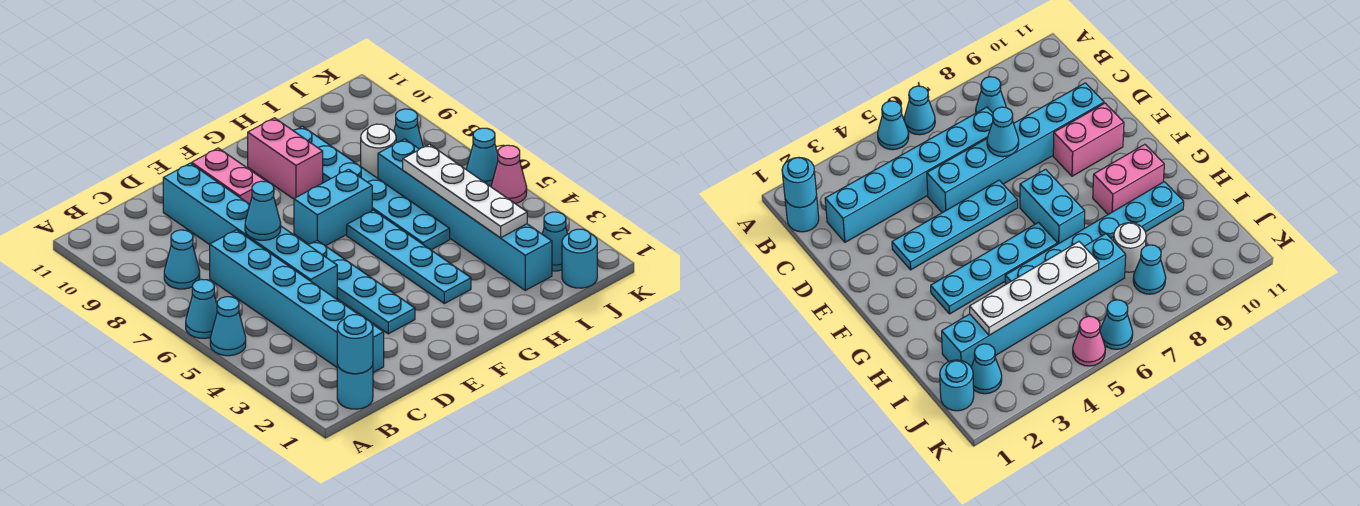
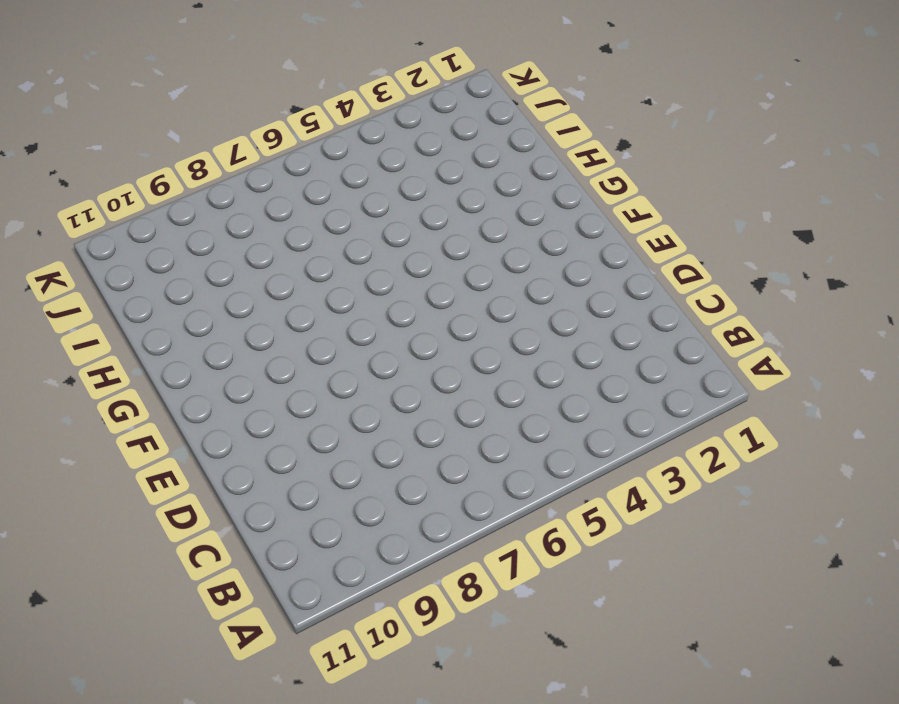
none -> cyan cone A5 level 1
none -> cyan cone A6 level 1
none -> cyan round brick B1 level 1

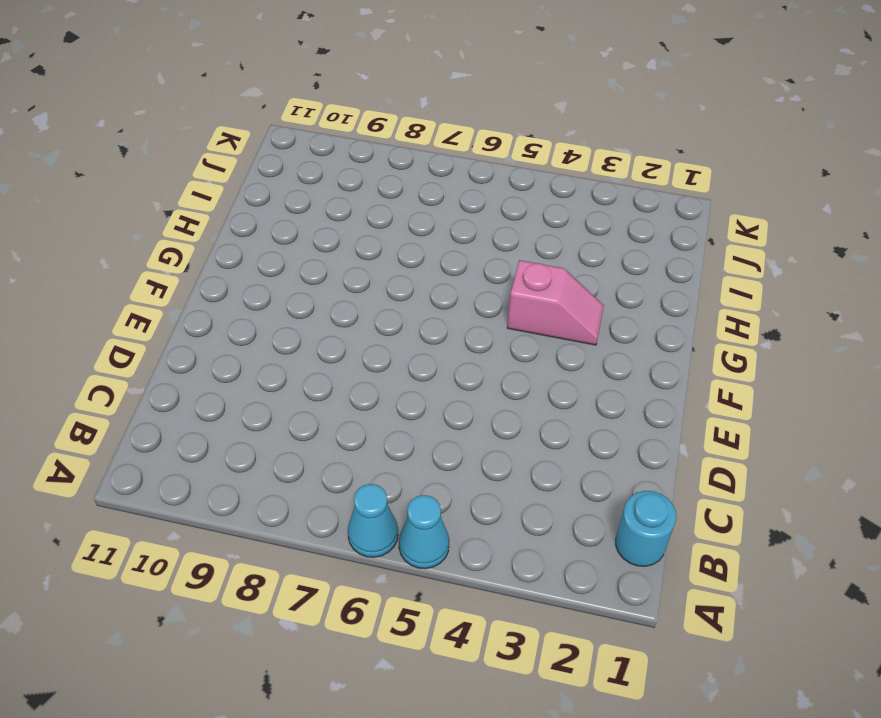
pink slope G3:G4 level 1 top 4 -> cyan plate G3:G6 level 1
none -> cyan cone B8 level 1
none -> cyan brick C2:C7 level 1
none -> cyan brick D5:D10 level 1

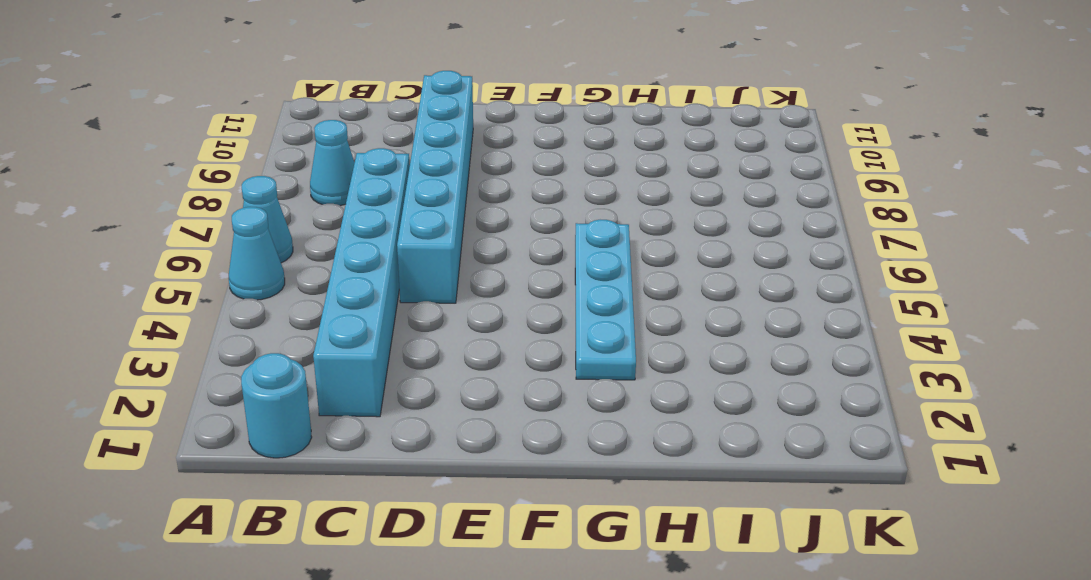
none -> cyan plate E3:E6 level 1
none -> pink brick E9:E10 level 1
none -> cyan brick F7:G7 level 1

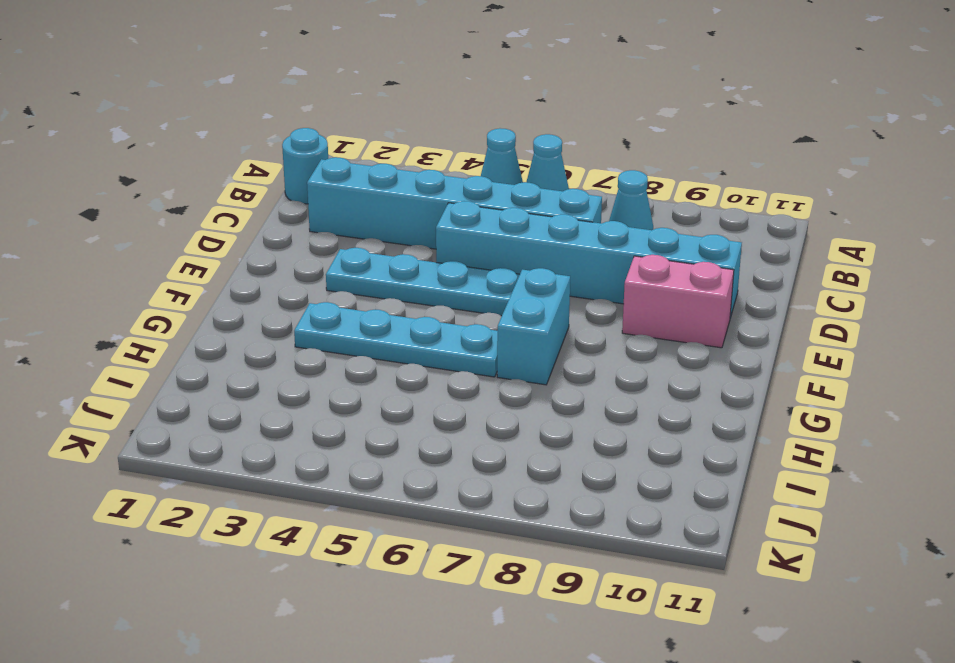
none -> pink brick G9:G10 level 1
none -> cyan plate H5:H10 level 1
none -> cyan brick I2:I7 level 1

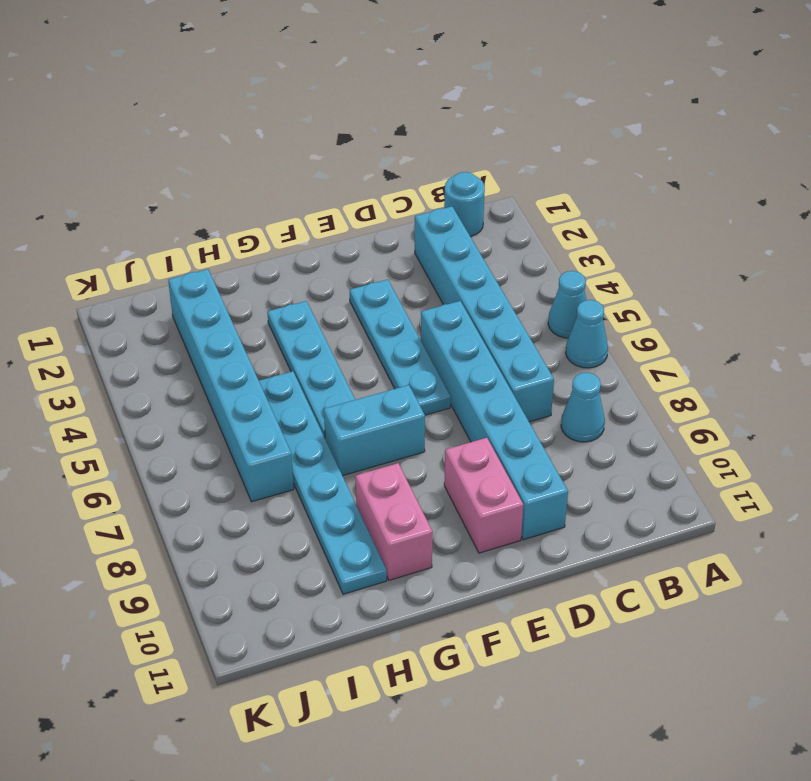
none -> white round brick I8 level 1
none -> cyan round brick J1 level 1
none -> cyan cone J2 level 1

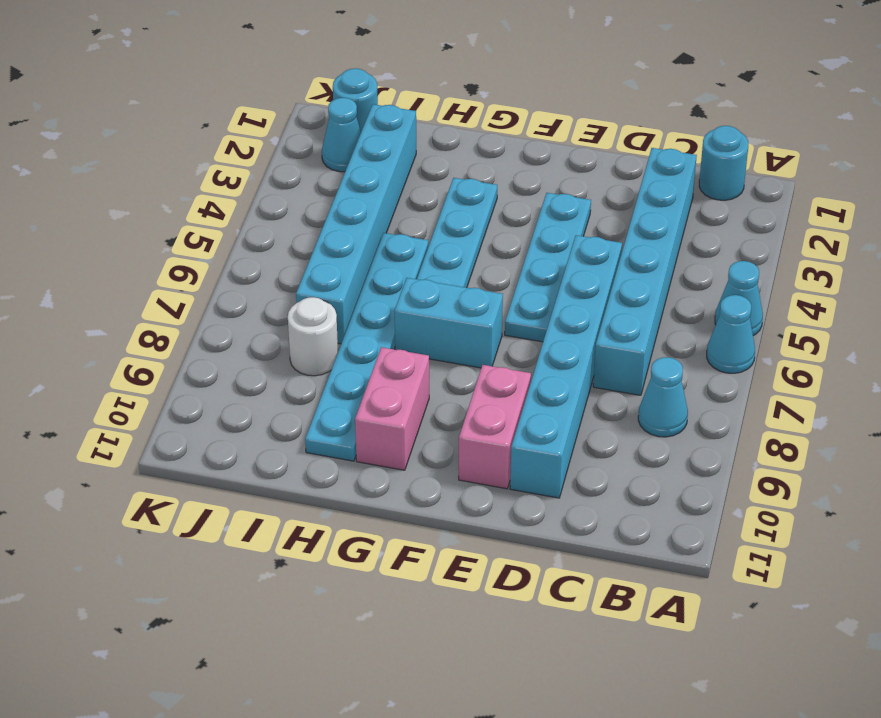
none -> cyan cone J8 level 1
none -> pink cone K5 level 1
none -> cyan cone K6 level 1

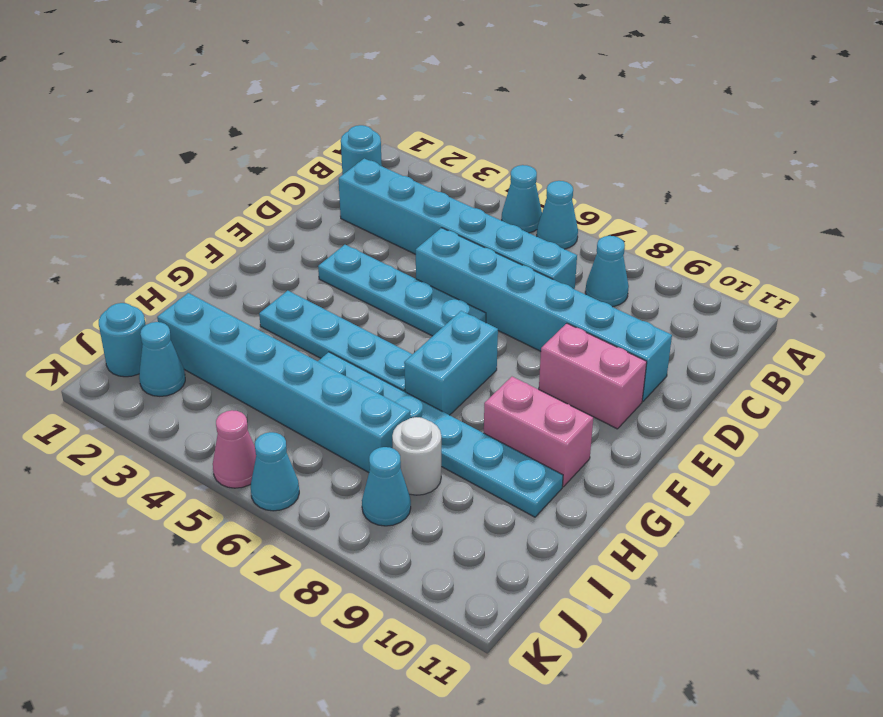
none -> cyan round brick B1 level 2
none -> cyan cone D7 level 2
none -> white plate I3:I6 level 2

